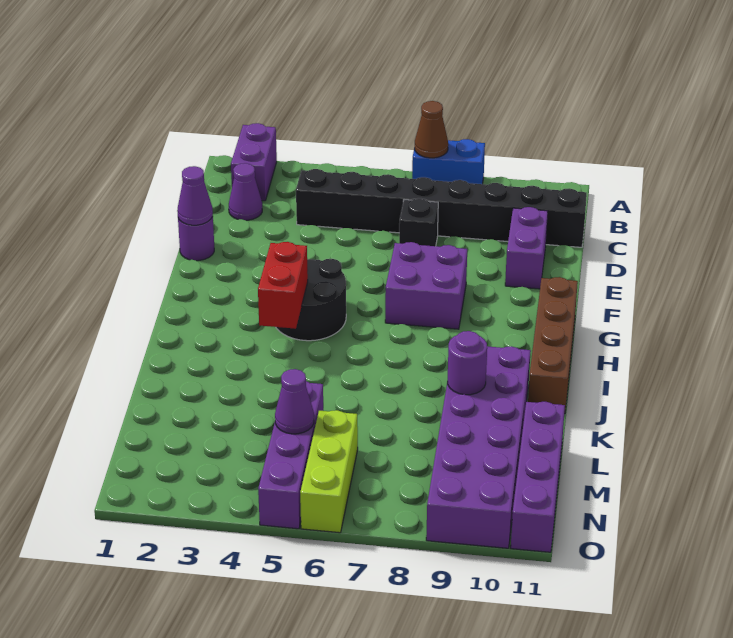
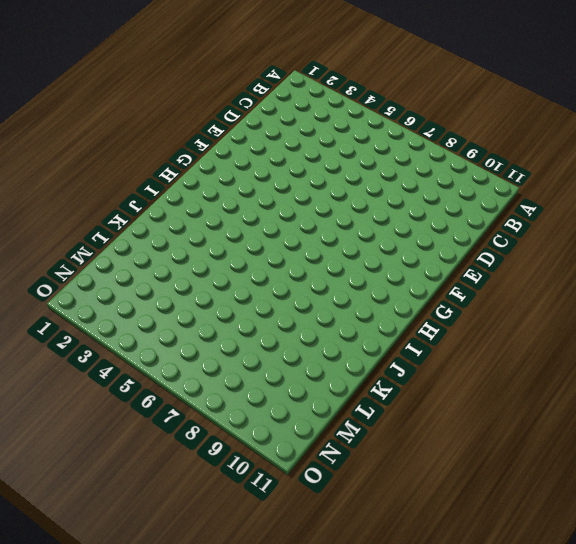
none -> purple brick A2:B2 level 1
none -> blue brick A7:A8 level 1
none -> purple cone C2 level 1

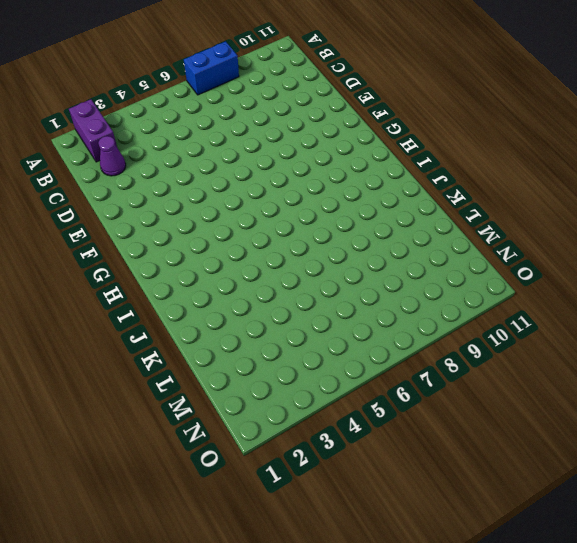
none -> black brick C4:C11 level 1
none -> black brick D7 level 1
none -> purple brick D10:E10 level 1

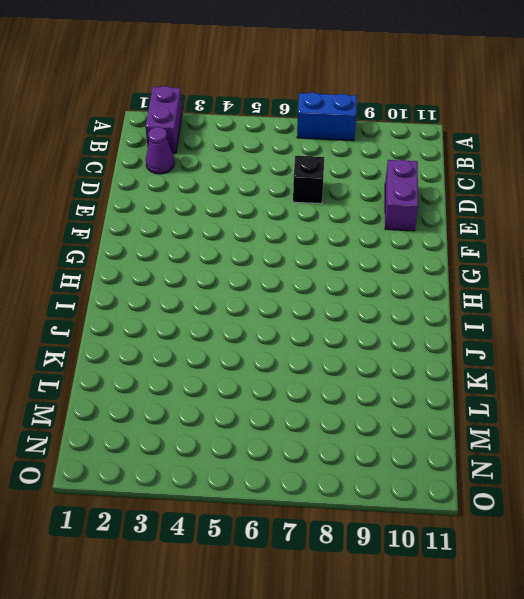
none -> black brick C4:C11 level 1
none -> purple round brick E1 level 1
none -> purple brick F7:G8 level 1

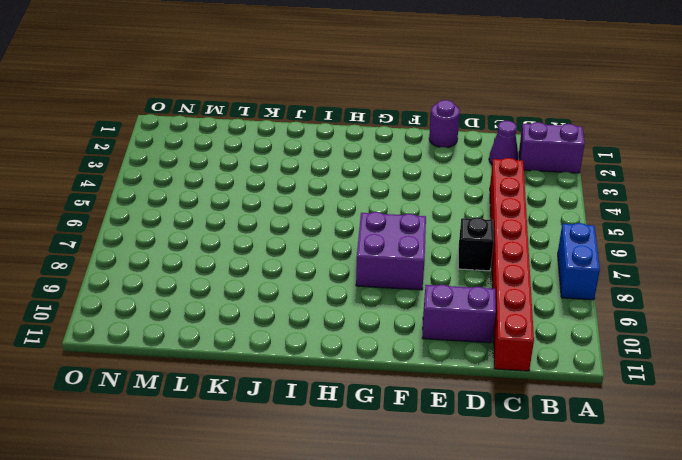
red brick C4:C11 level 1 -> black brick C4:C11 level 1
none -> black round brick G4:H5 level 1
none -> brown brick G11:J11 level 1
none -> purple brick J9:O10 level 1

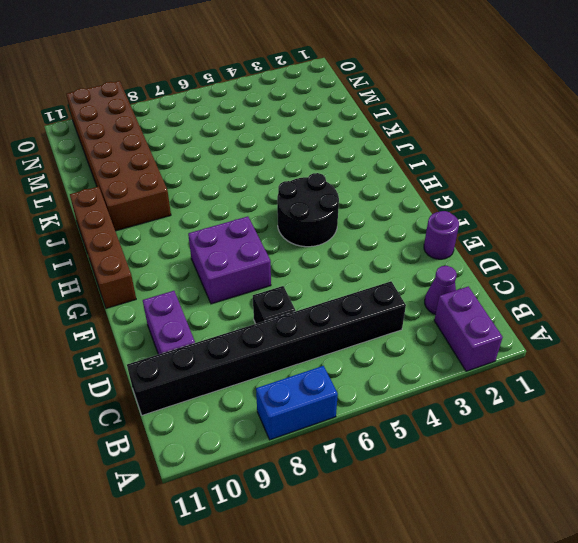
brown brick J9:O10 level 1 -> purple brick J9:O10 level 1
none -> purple brick L5:O5 level 1
none -> purple brick L11:O11 level 1
none -> lime brick M6:O6 level 1

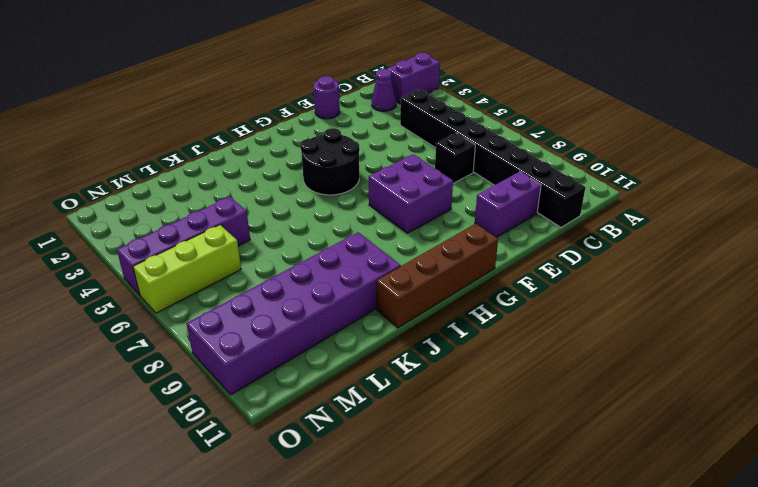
none -> blue brick A7:A8 level 1
none -> purple brick L11:O11 level 1
none -> brown cone A7 level 2

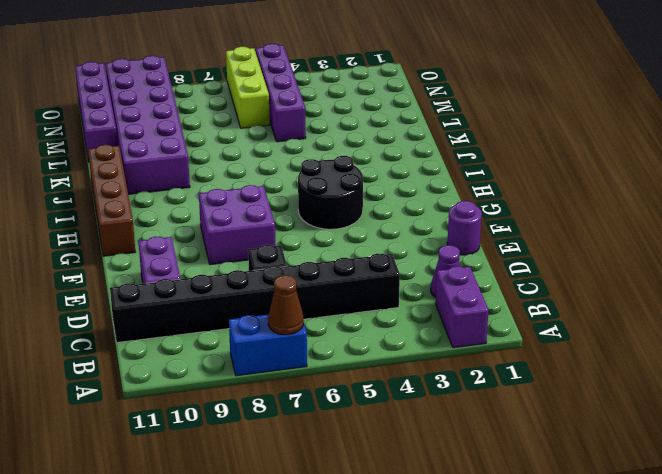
none -> purple cone E1 level 2
none -> red brick H4:I4 level 2
none -> purple round brick K9 level 2

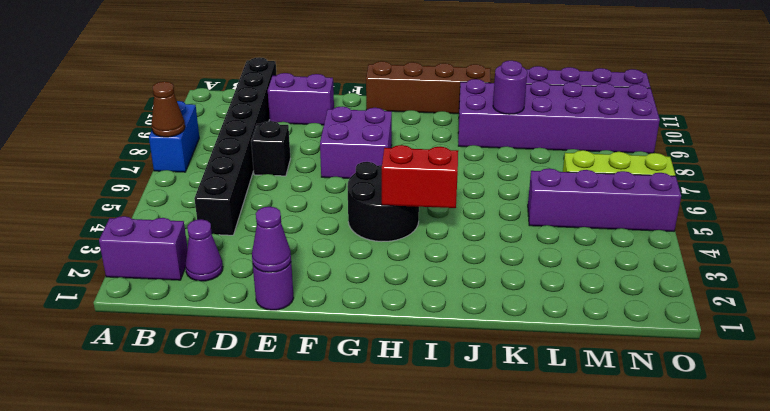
none -> purple cone M5 level 2

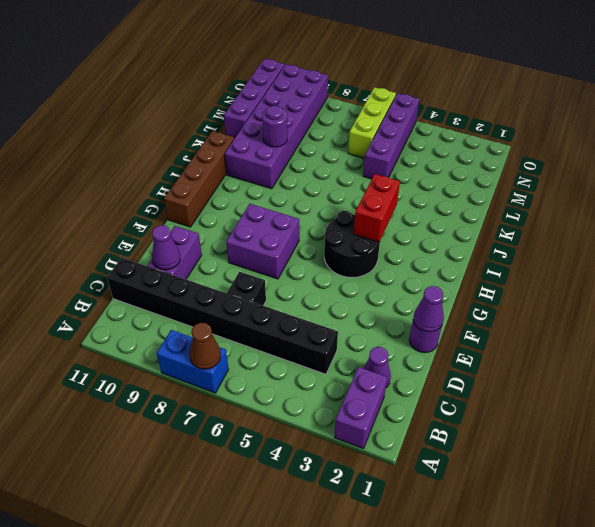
purple cone D10 level 2 -> purple cone M5 level 2

